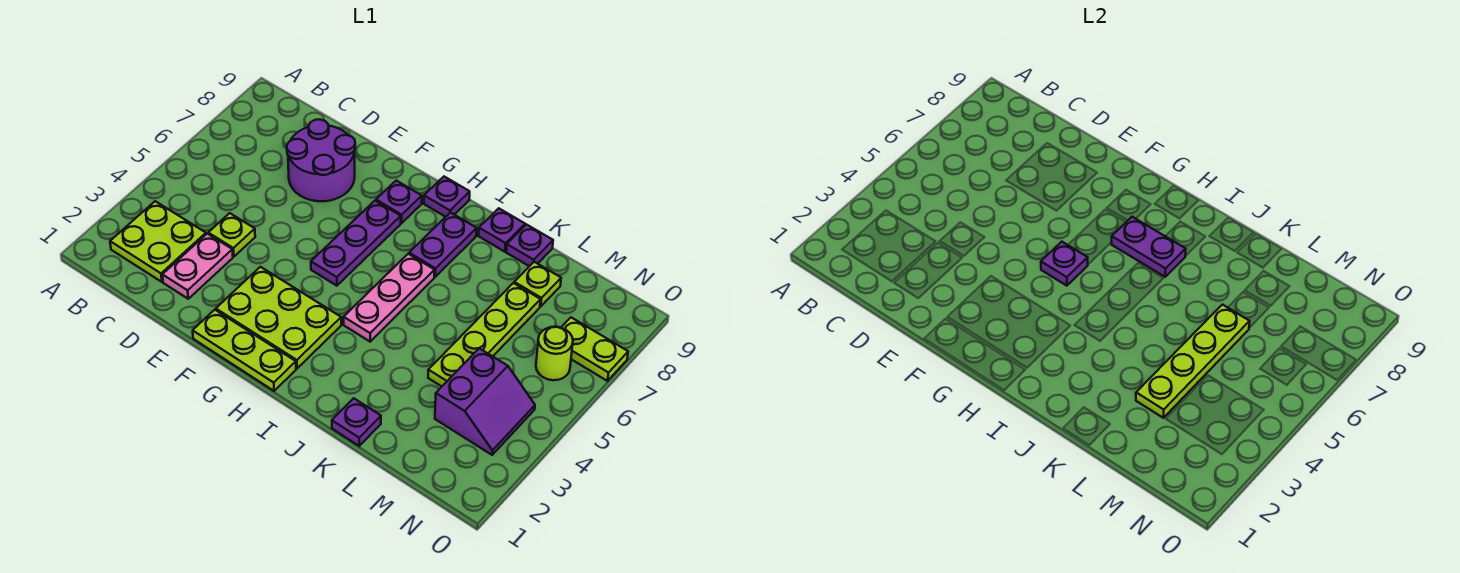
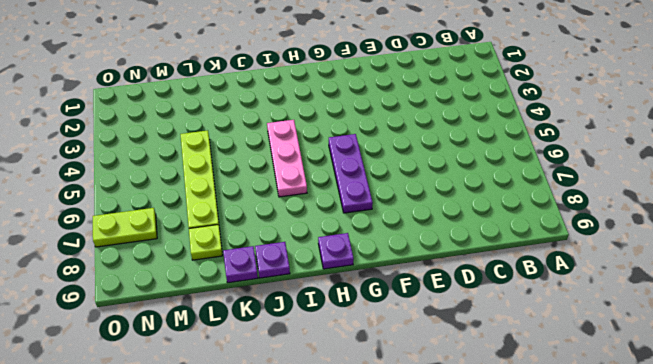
none -> lime plate B2:C3 level 1
none -> pink plate D2:D3 level 1
none -> lime plate D4 level 1

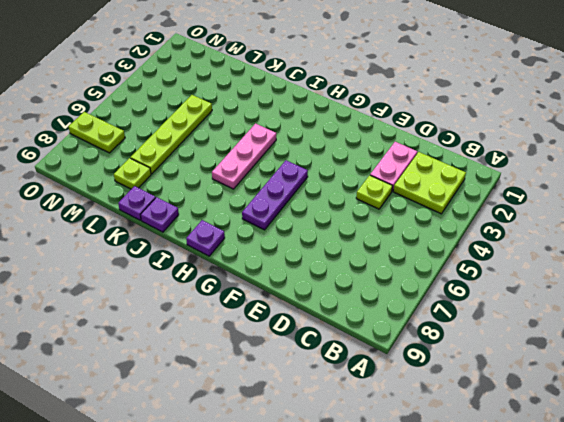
none -> purple round brick D7:E8 level 1
none -> lime plate F1:H1 level 1
none -> lime plate F2:H3 level 1

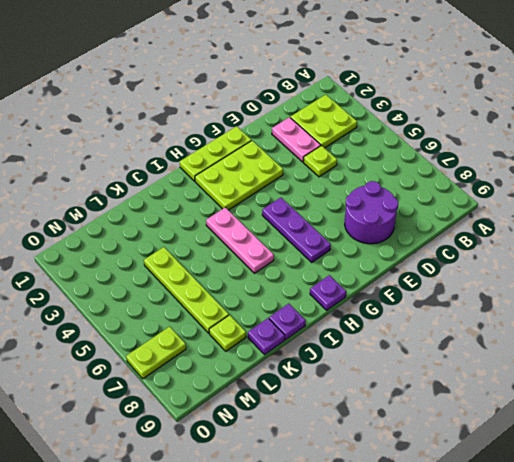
none -> purple plate G8 level 1
none -> purple plate I7:I8 level 1
none -> purple plate K1 level 1

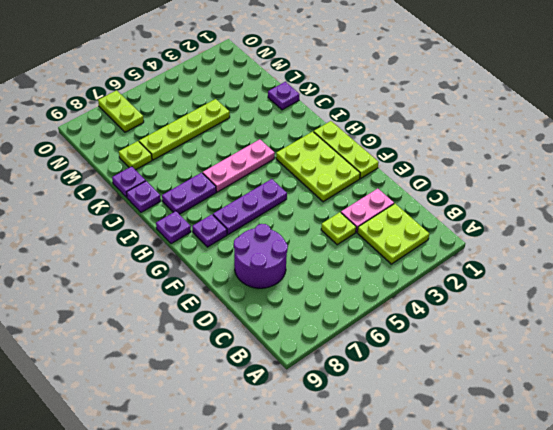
none -> purple slope M3:N4 level 1 top M
none -> lime round brick N6 level 1
none -> purple plate G5 level 2

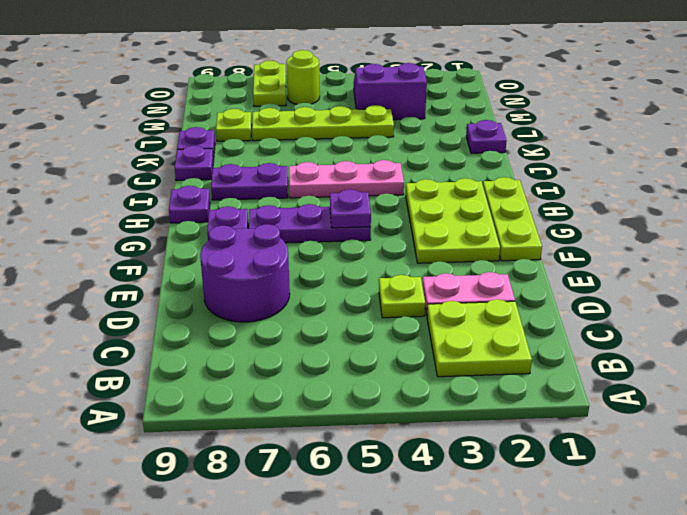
none -> purple plate H7:I7 level 2
none -> lime plate L3:L6 level 2

